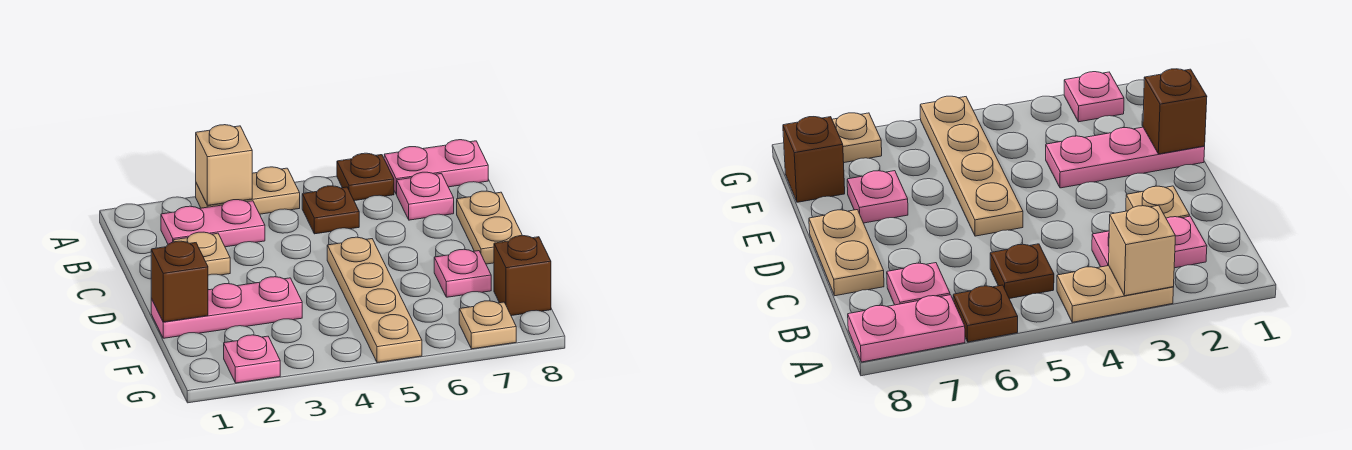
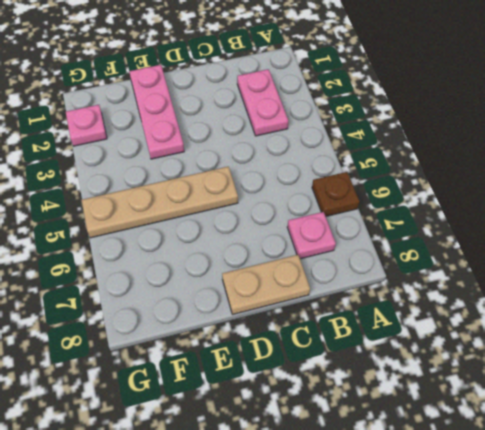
none -> tan plate A3:A4 level 1
none -> pink plate A7:A8 level 1
none -> brown plate B5 level 1

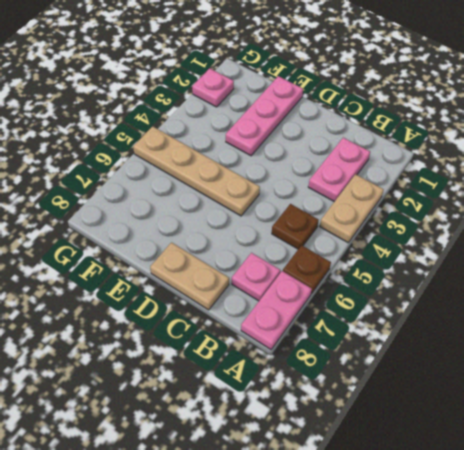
none -> tan plate C2 level 1
none -> pink plate E7 level 1
none -> brown brick F8 level 1

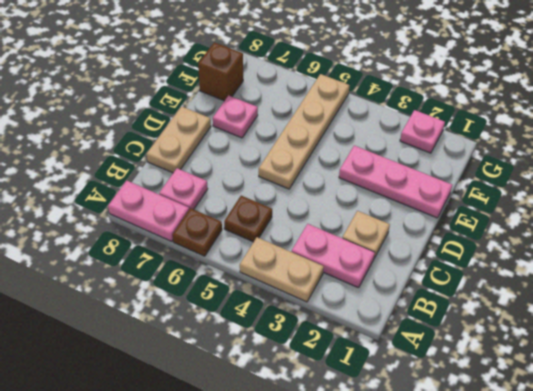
none -> tan plate G7 level 1
none -> tan brick A3 level 2
none -> brown brick E1 level 2

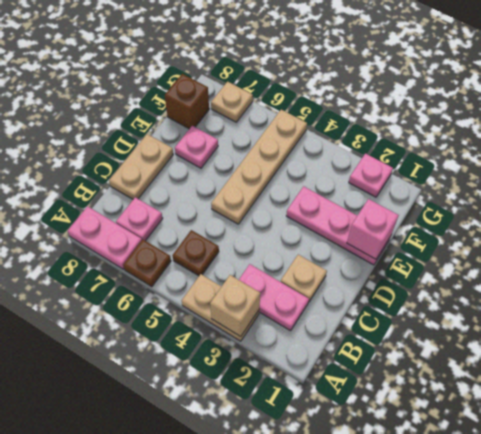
pink brick E1 level 2 -> brown brick E1 level 2

